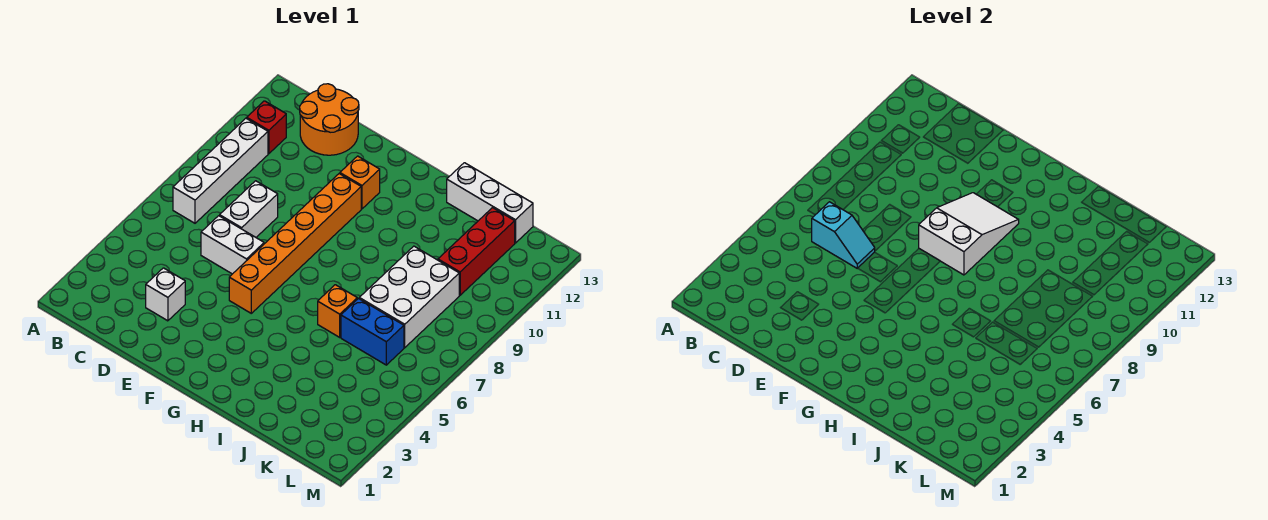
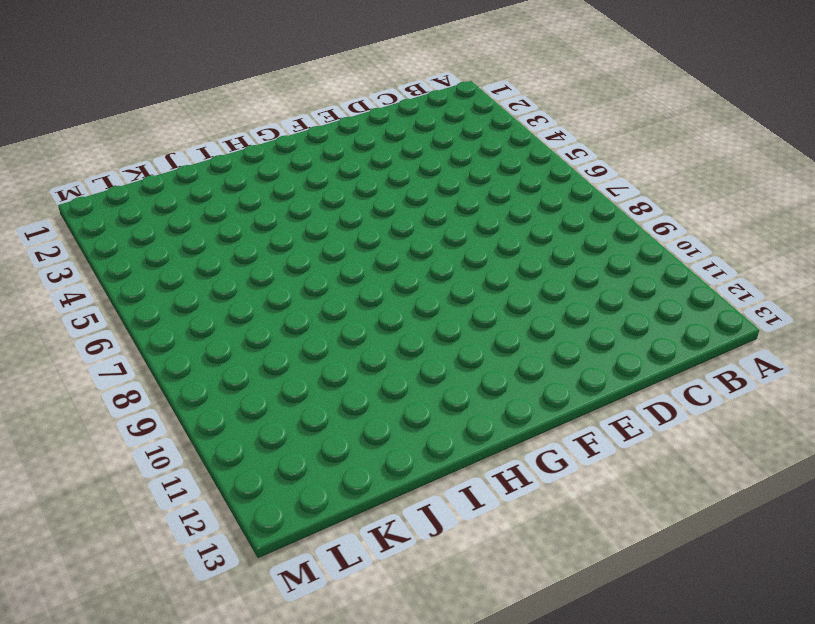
none -> white brick B7:B10 level 1
none -> red brick B11 level 1
none -> orange round brick C12:D13 level 1

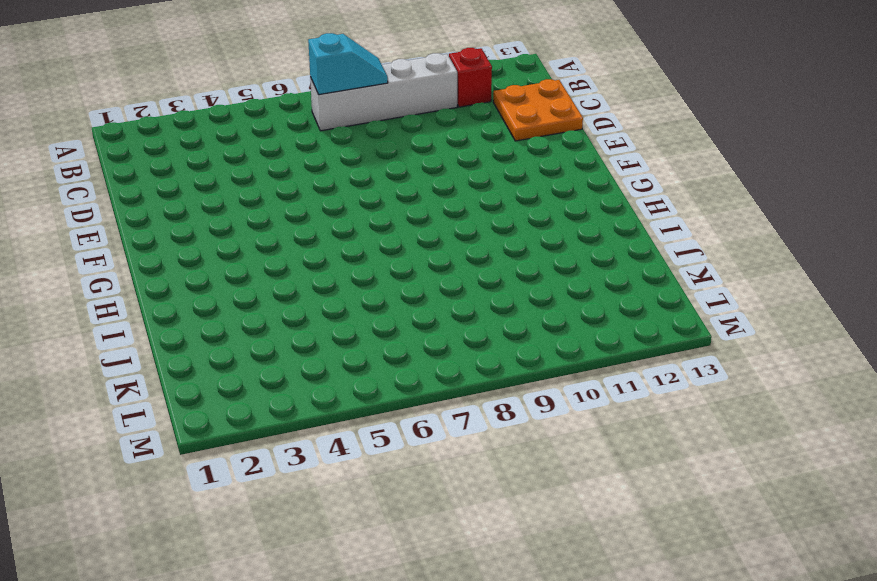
cyan slope B7:B8 level 2 top 7 -> cyan slope C6:D6 level 2 top C
orange plate C12:D13 level 1 -> orange round brick C12:D13 level 1
none -> white brick D3 level 1
none -> white brick D6:E6 level 1
none -> white brick D7:D8 level 1

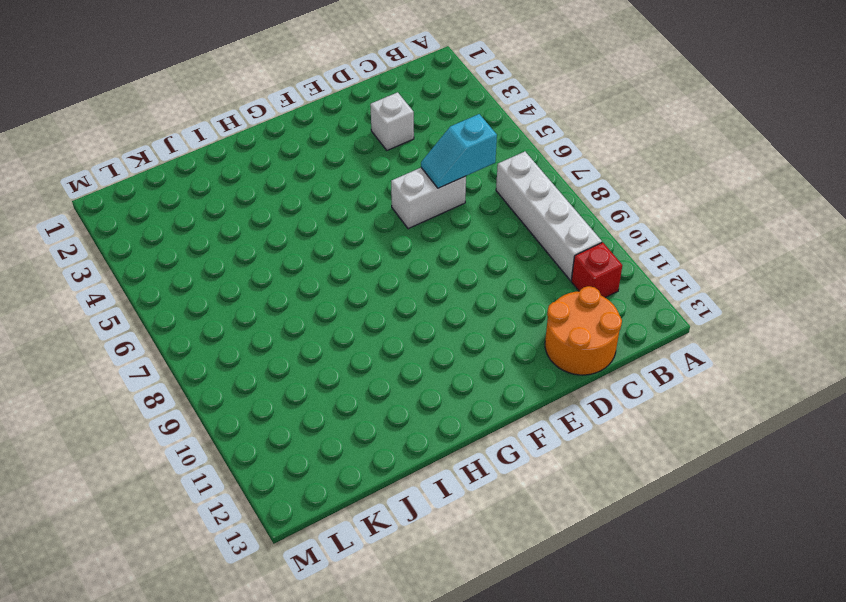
none -> white brick D7:D8 level 1
none -> orange brick F5:F10 level 1
none -> orange brick F11 level 1

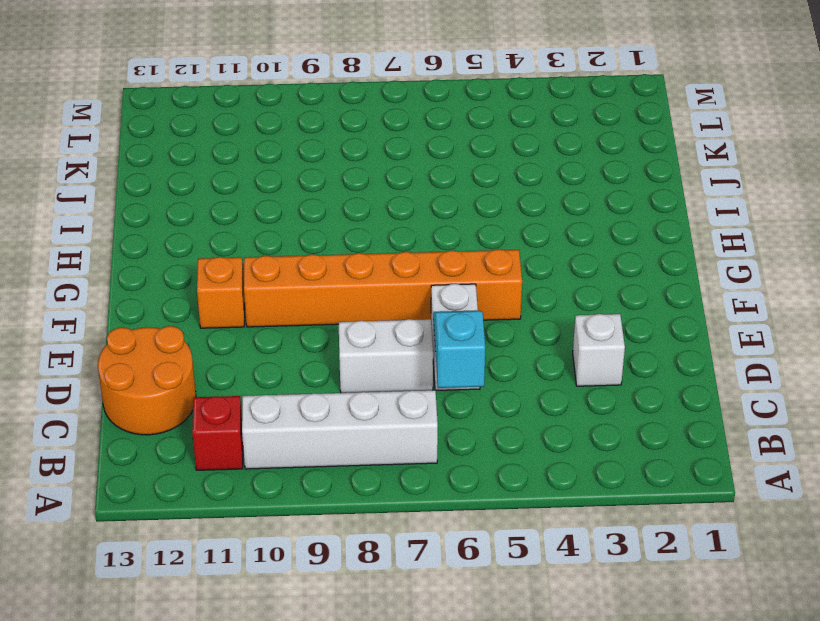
none -> orange brick I6 level 1
none -> white brick I13:K13 level 1
none -> blue brick J6:K6 level 1

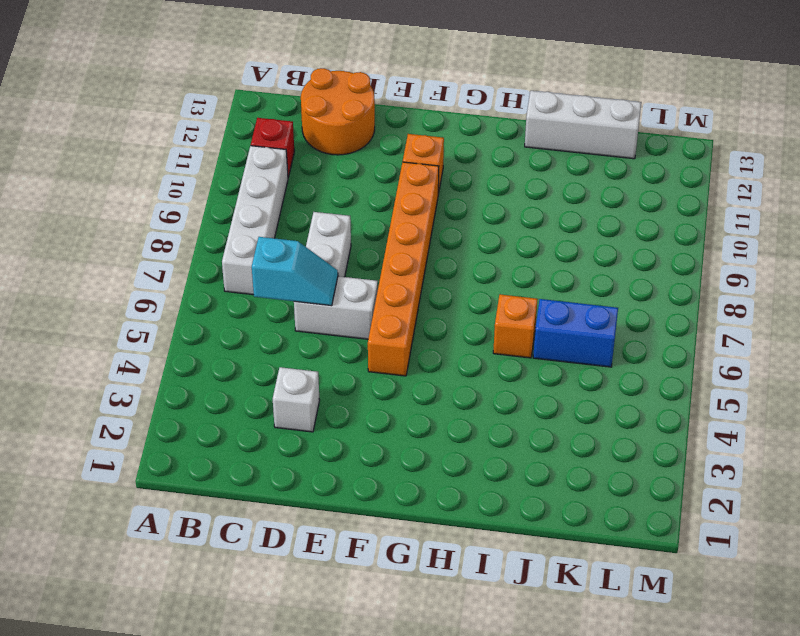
none -> white brick J7:K9 level 1
none -> red brick K10:K12 level 1
none -> white slope F8:G10 level 2 top 8

